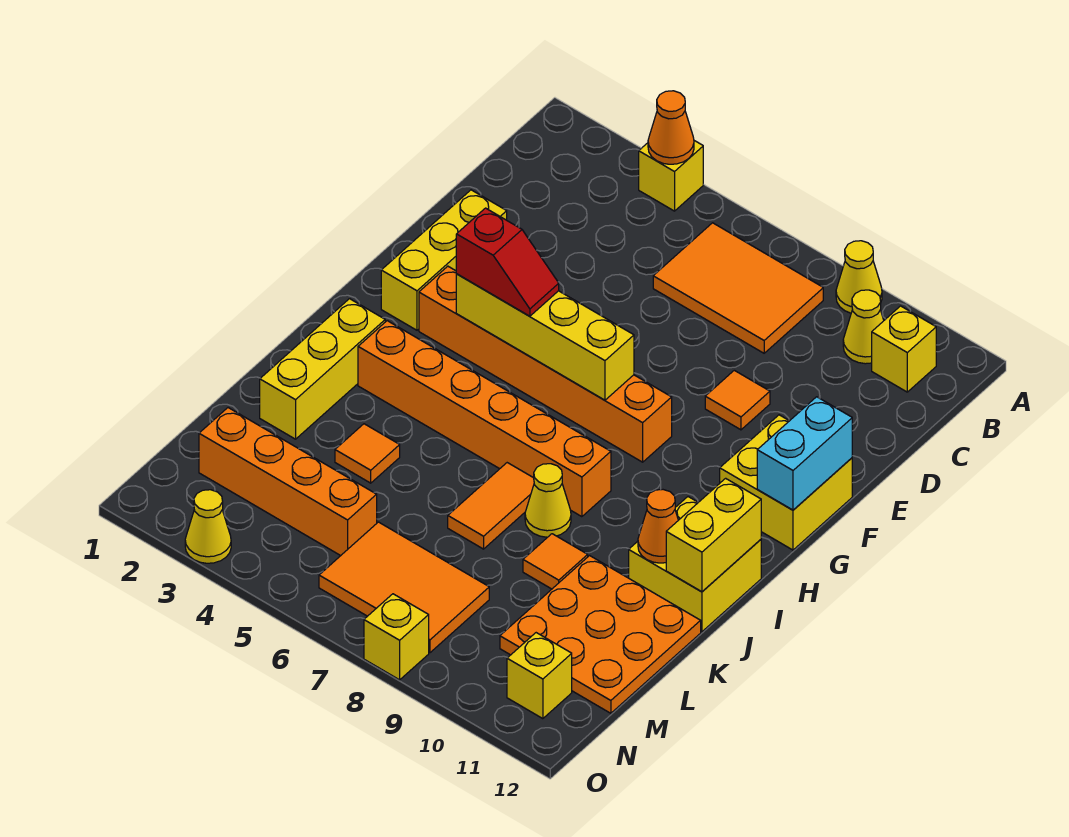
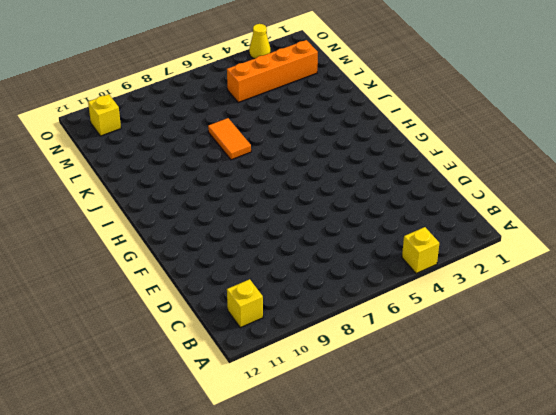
none -> yellow cone A9 level 1
none -> orange tile B6:C8 level 1
none -> yellow cone B10 level 1

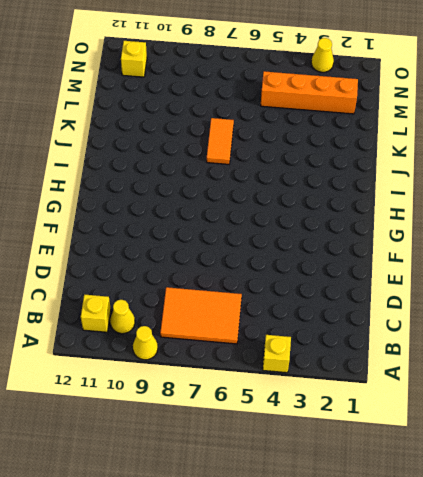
none -> yellow brick E2:G2 level 1
none -> orange tile E9 level 1
none -> yellow brick F11:G12 level 1

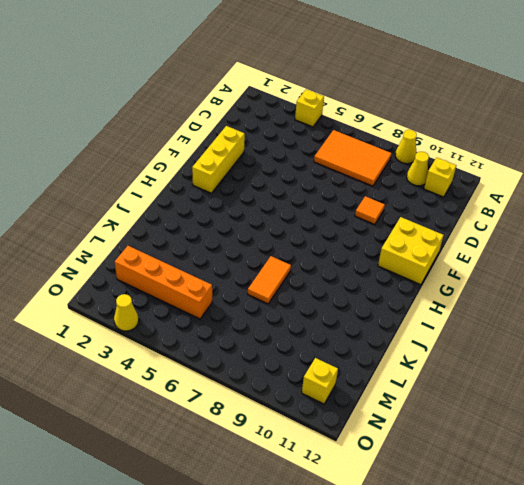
none -> orange brick G3:G8 level 1
none -> yellow brick I2:K2 level 1
none -> orange brick I3:I8 level 1

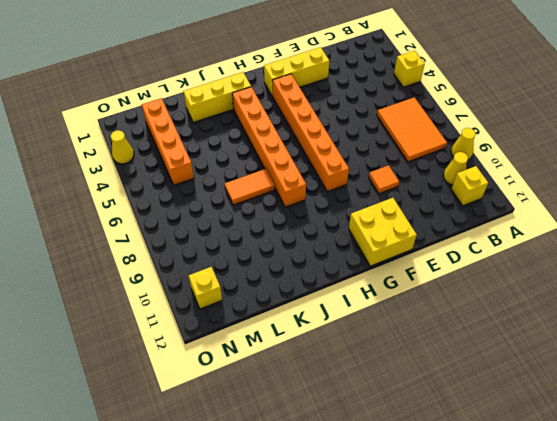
none -> yellow brick I11:J12 level 1
none -> yellow cone J8 level 1
none -> orange tile K4 level 1

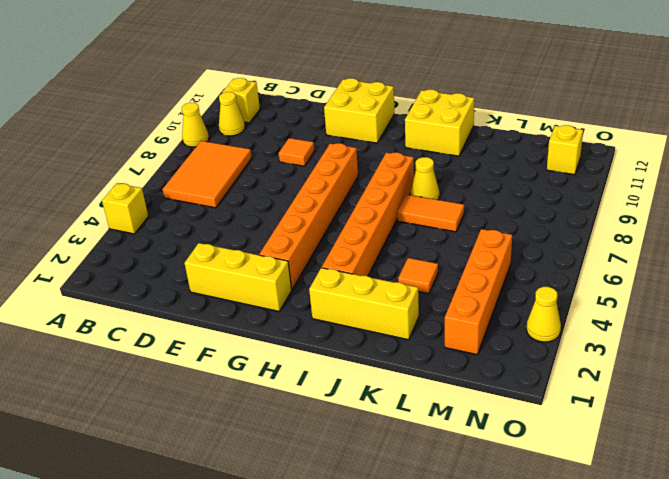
none -> orange tile K9 level 1
none -> orange plate K10:M12 level 1
none -> orange tile M6:N8 level 1

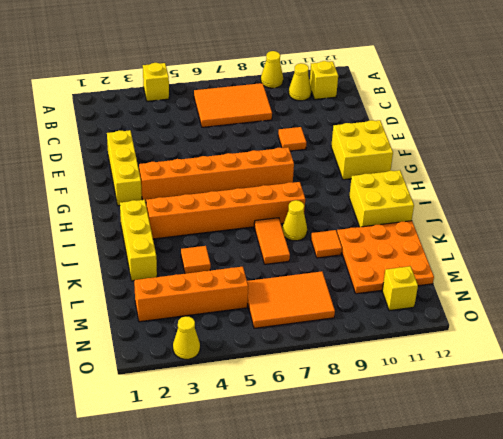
none -> yellow brick O8 level 1
none -> orange cone A4 level 2
none -> cyan brick F12:G12 level 2

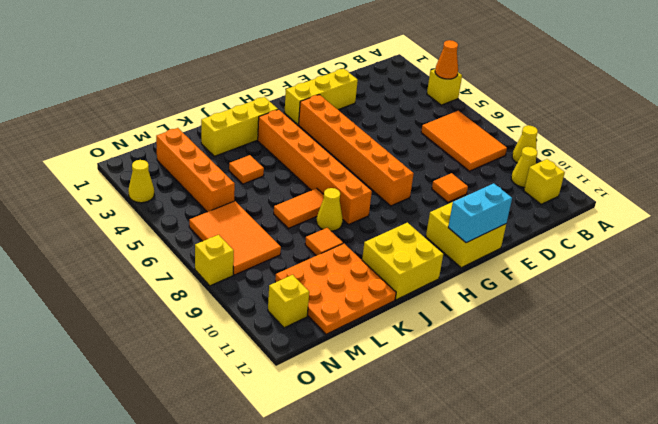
none -> yellow brick G4:G7 level 2
none -> yellow brick I12:J12 level 2
none -> orange cone J11 level 2

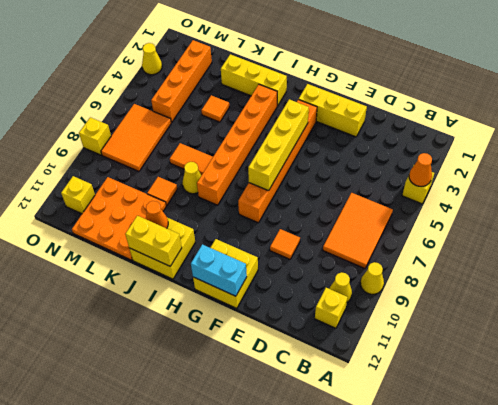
none -> red slope G4:G5 level 3 top 4

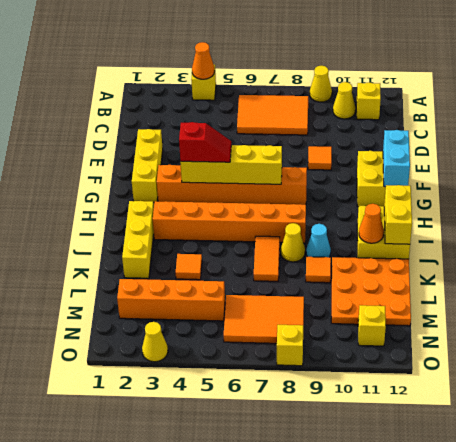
cyan cone J9 level 1 -> none

